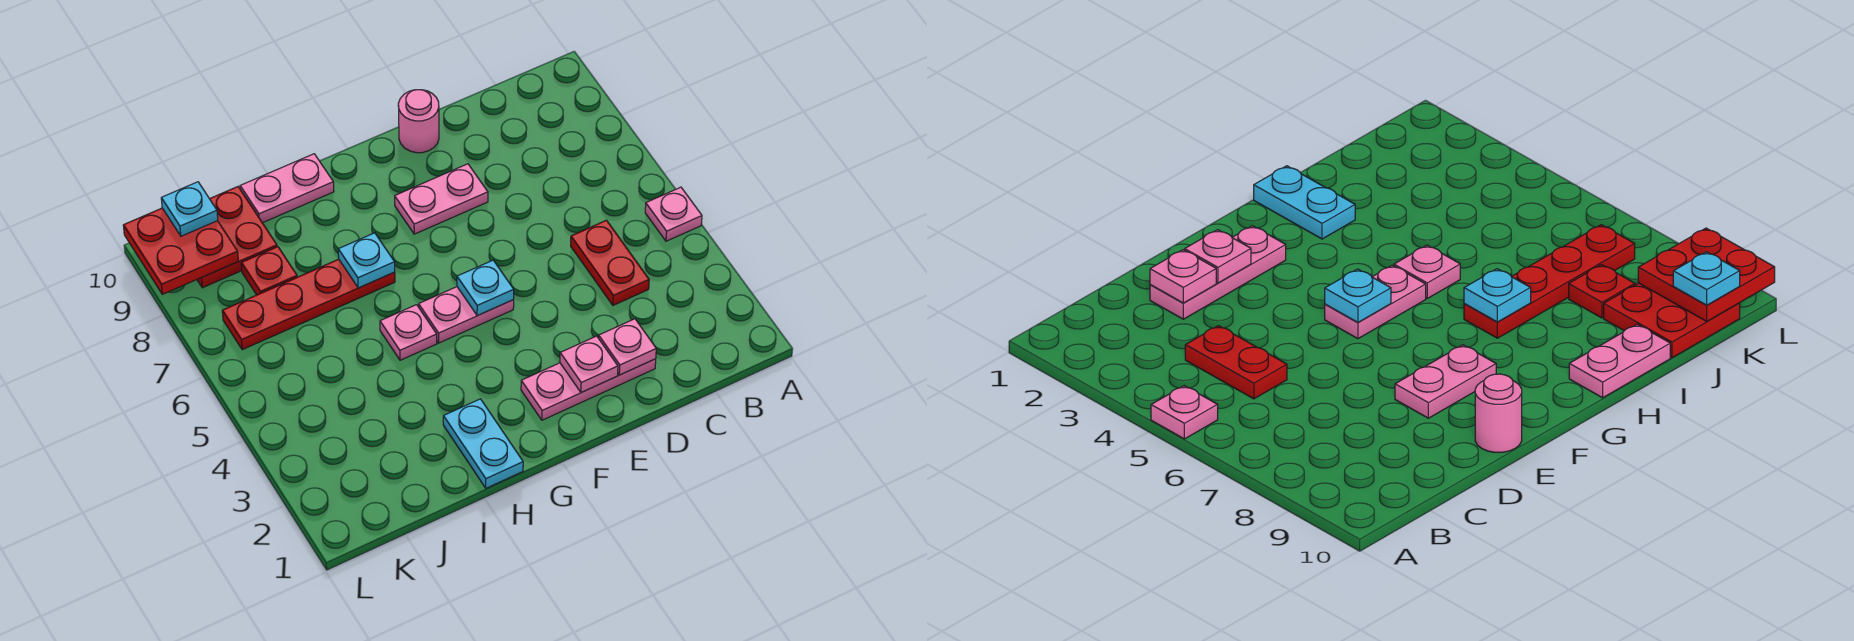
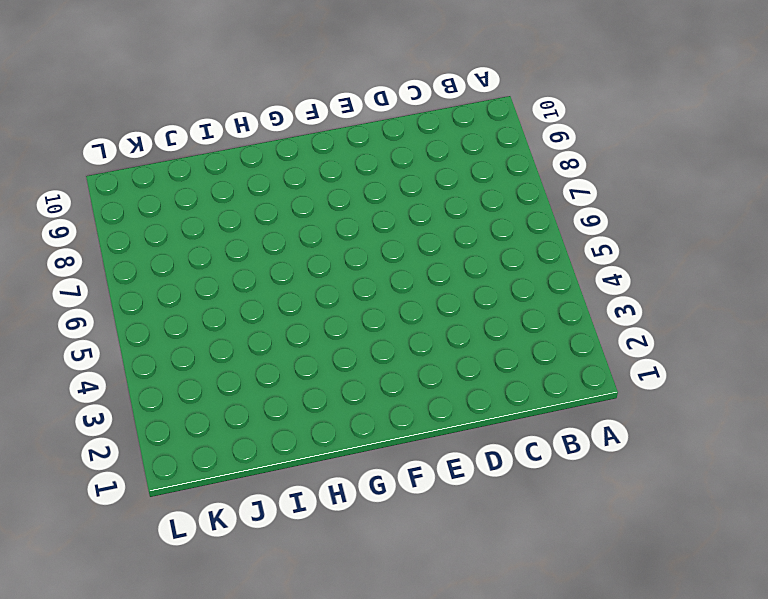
none -> pink plate A5 level 1
none -> red plate C4:C5 level 1
none -> pink plate D2:F2 level 1

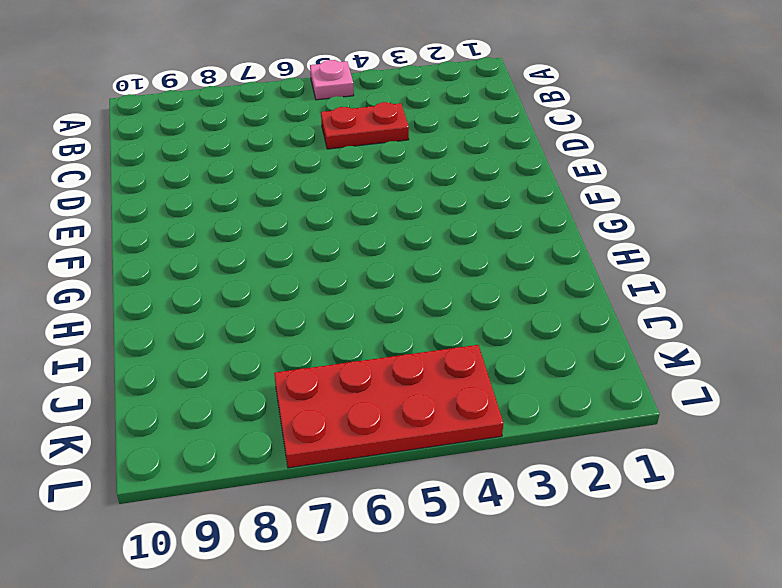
red plate K4:L7 level 1 -> red plate H7:K7 level 1
none -> pink plate D2:F2 level 1
none -> pink plate E8:F8 level 1
none -> pink round brick E10 level 1

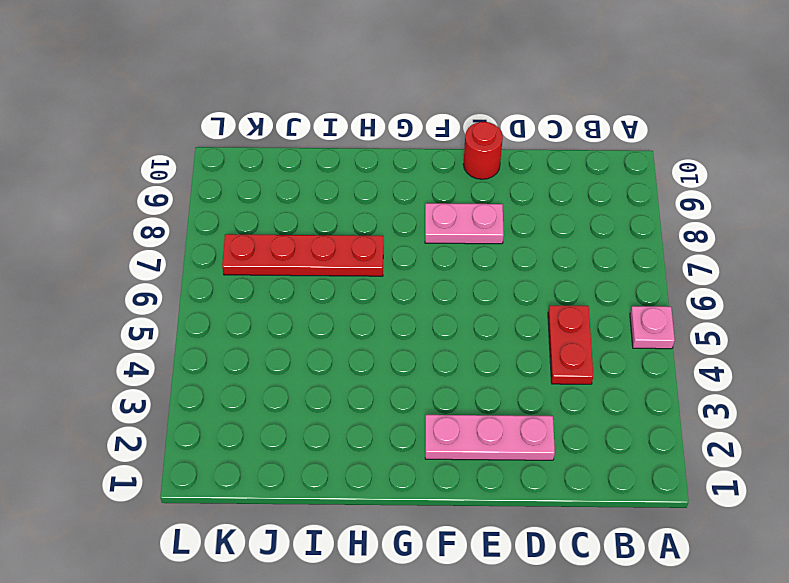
red round brick E10 level 1 -> pink round brick E10 level 1
none -> pink plate F5:G5 level 1
none -> cyan plate H1:H2 level 1
none -> pink plate H5 level 1

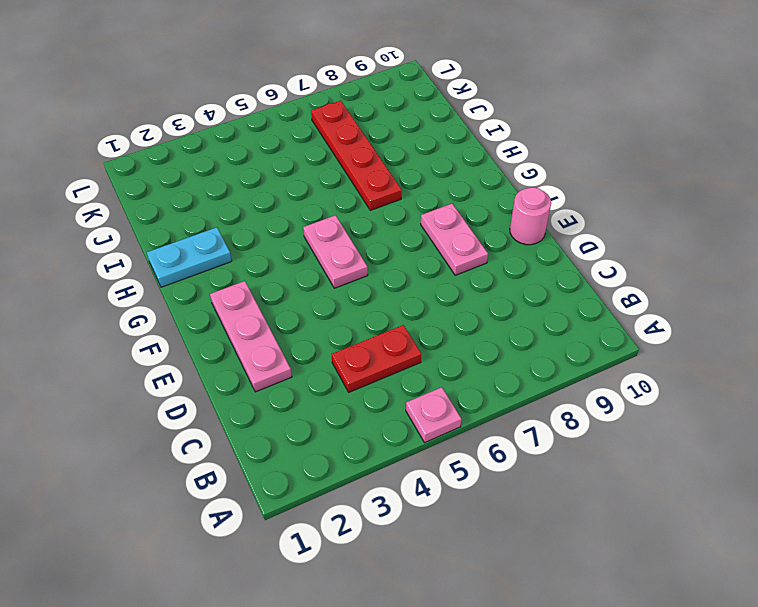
none -> pink plate H5 level 1
none -> pink plate H10:I10 level 1
none -> red plate J8 level 1

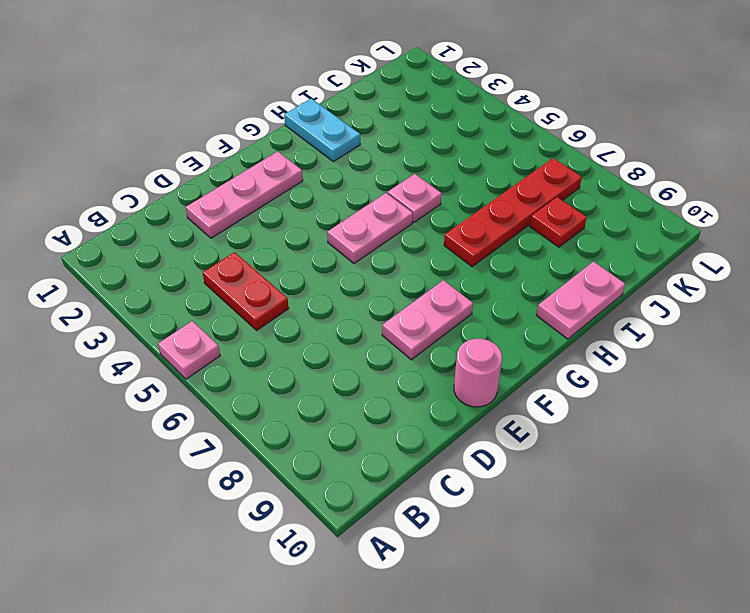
none -> red plate J9:K10 level 1
none -> pink plate D2 level 2
none -> pink plate E2 level 2

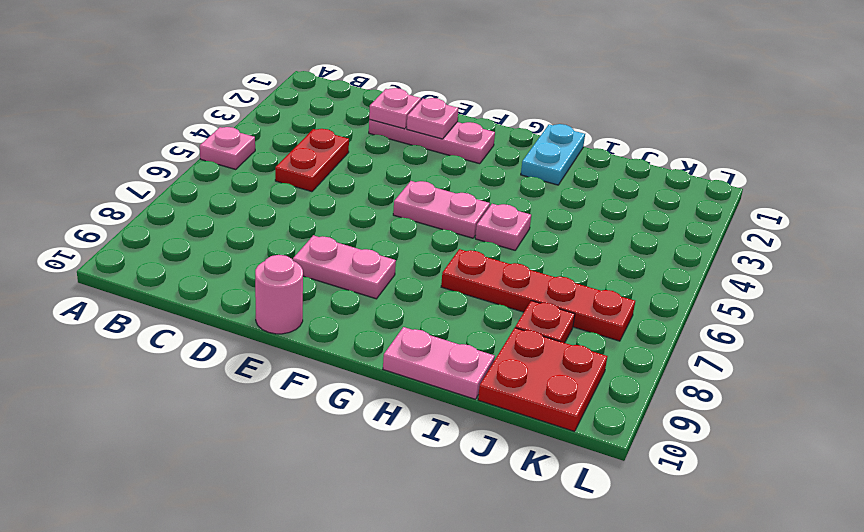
none -> cyan plate F5 level 2
none -> cyan plate H7 level 2
none -> red plate K9:L10 level 2

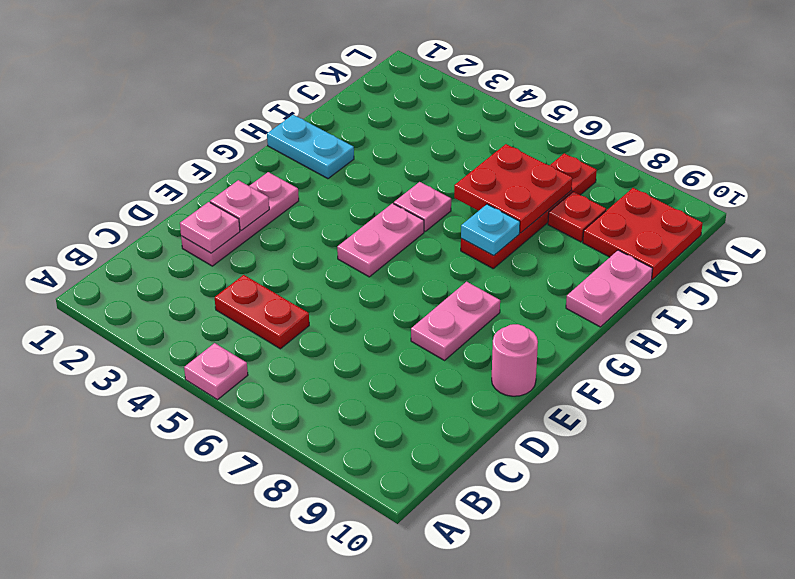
red plate I6:J7 level 2 -> red plate K9:L10 level 2
none -> cyan plate F5 level 2
none -> cyan plate K10 level 3

